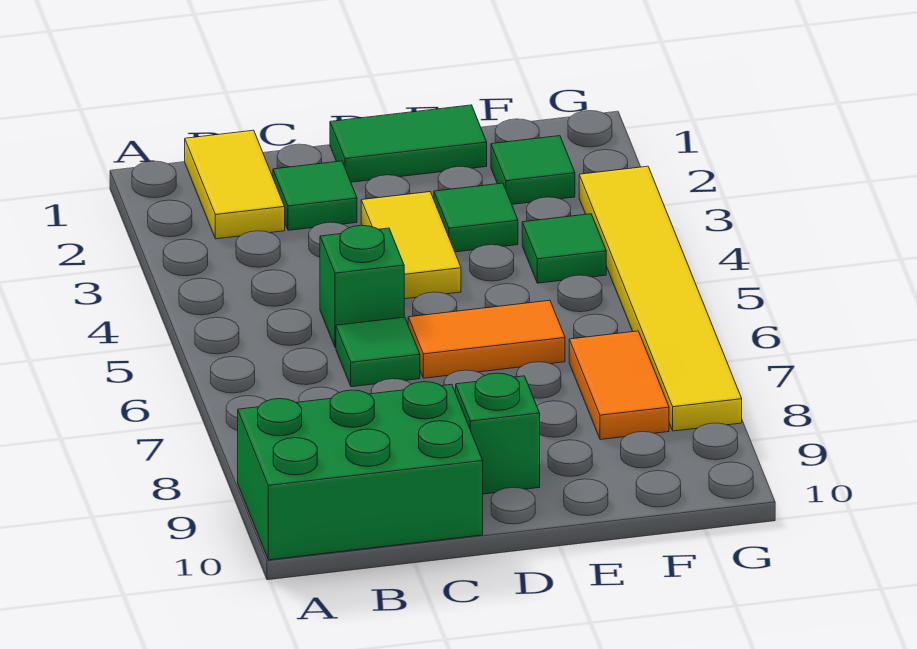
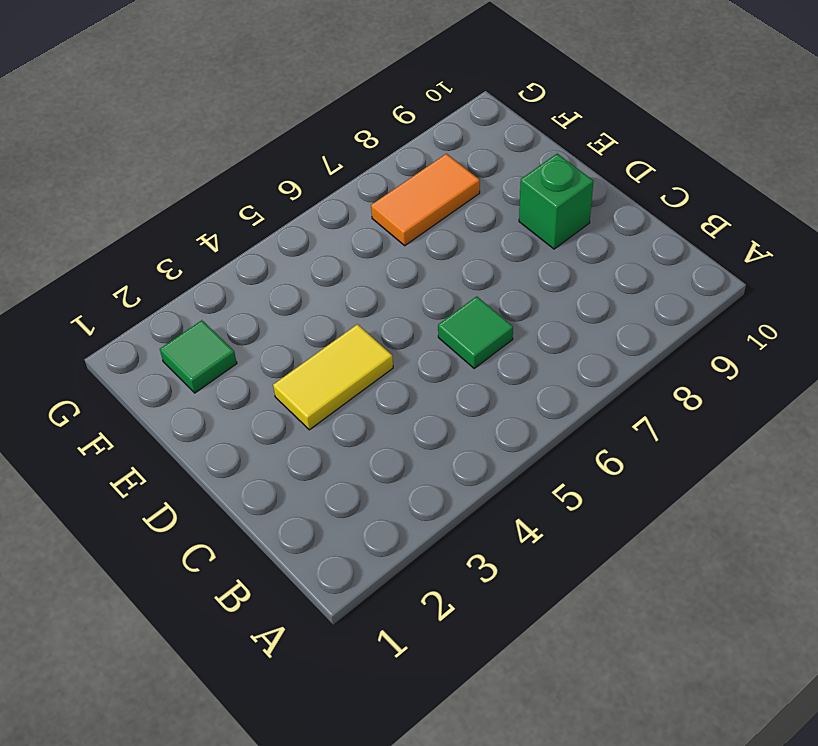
none -> green brick A9:C10 level 1
none -> yellow tile B1:B2 level 1
none -> green tile C2 level 1

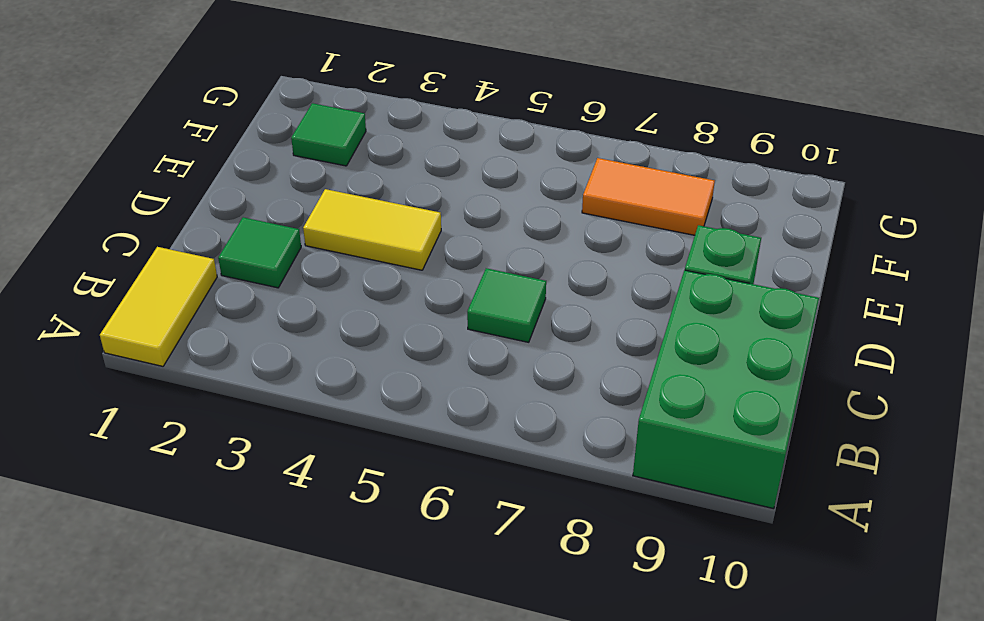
yellow tile A1:B1 level 1 -> yellow tile B1:B2 level 1
none -> green brick C5 level 1
none -> green tile D1:E1 level 1
none -> orange tile D6:E6 level 1

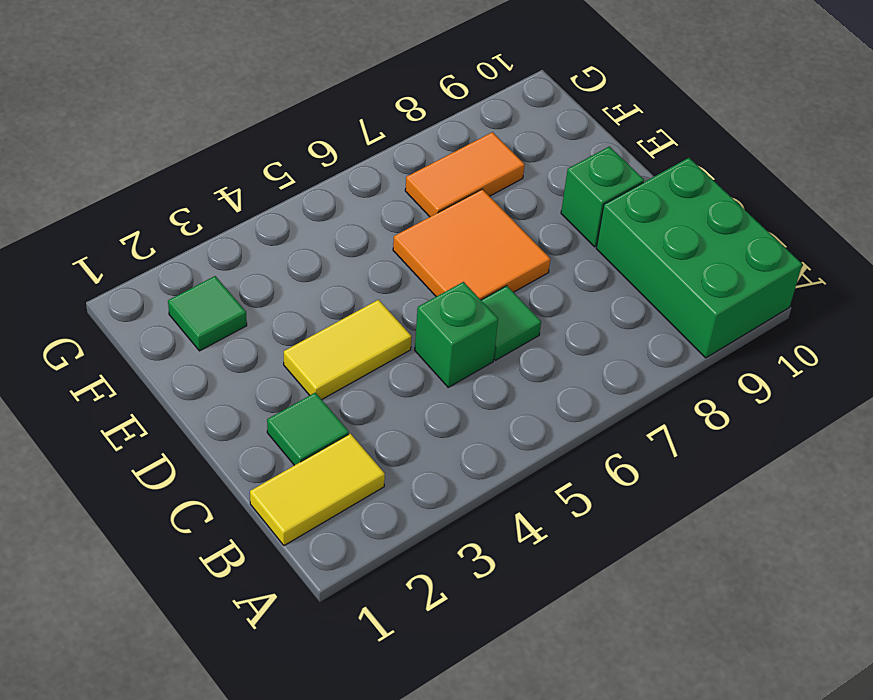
orange tile D6:E7 level 1 -> orange tile D6:E6 level 1
none -> green tile D1:E1 level 1
none -> green tile E3 level 1
none -> green tile F4 level 1

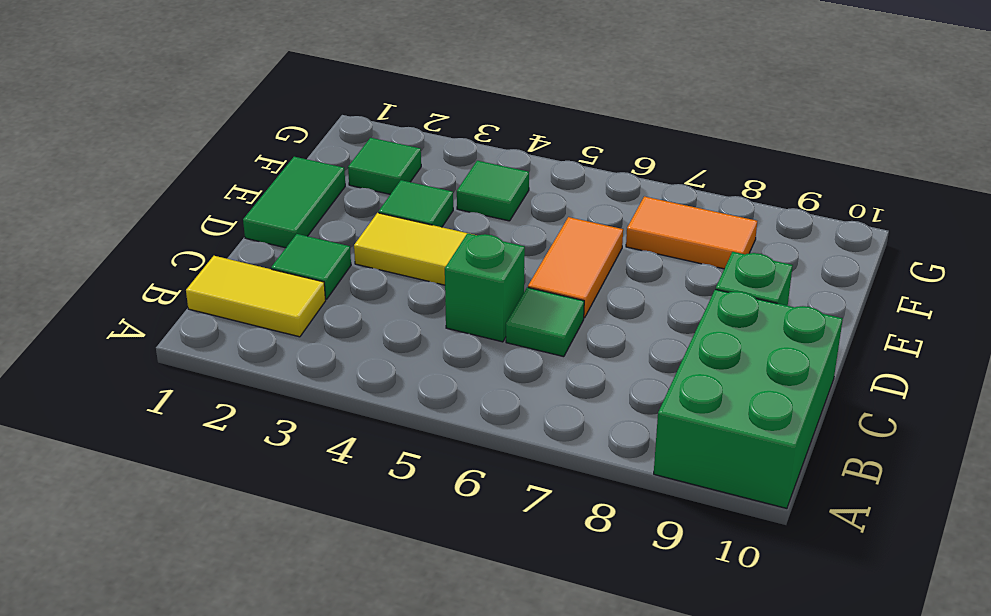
none -> yellow tile G3:G8 level 1

